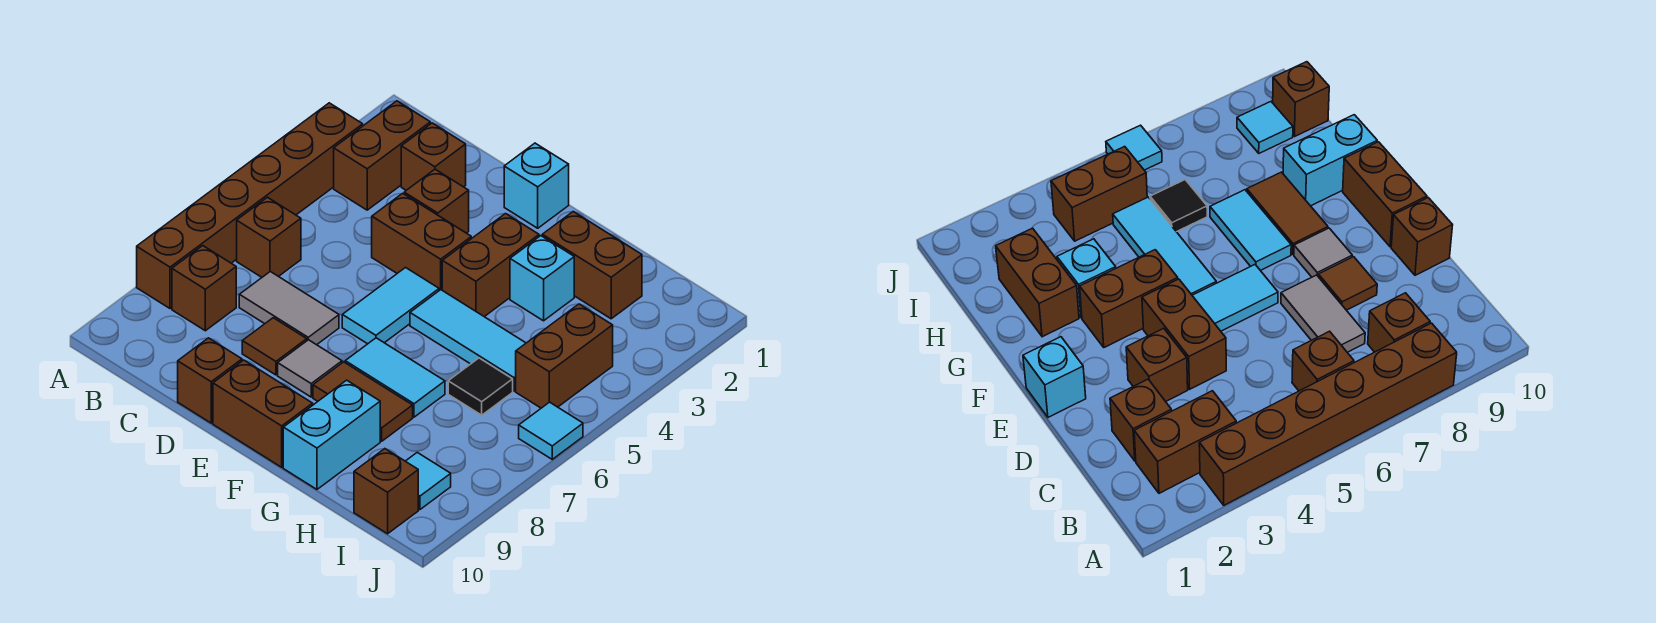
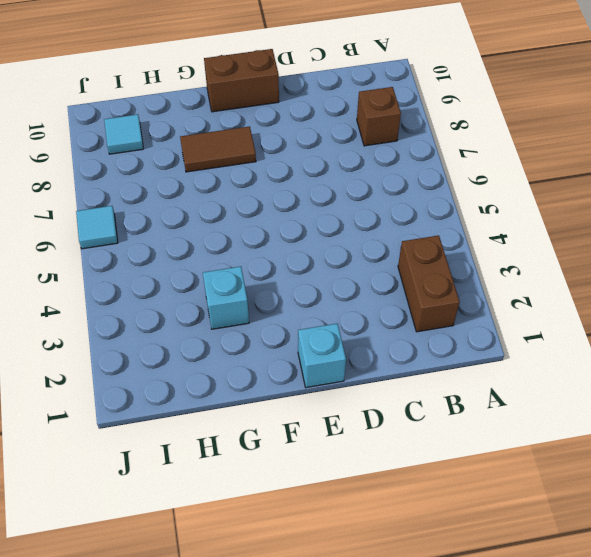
none -> brown brick A3:A8 level 1
none -> brown brick B6 level 1
none -> brown brick C2 level 1

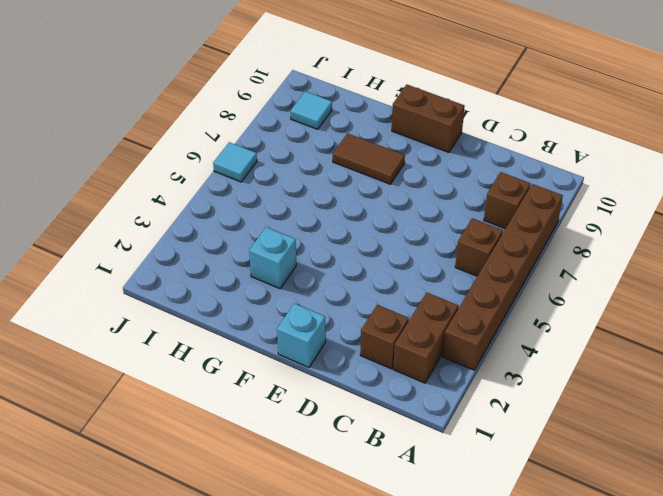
none -> grey tile C7:D7 level 1
none -> brown brick D3 level 1
none -> brown brick D4:E4 level 1

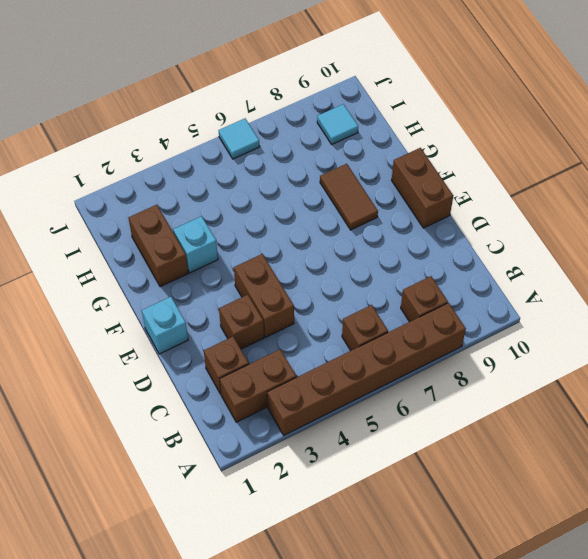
none -> grey tile C7:D7 level 1
none -> brown tile D8 level 1
none -> brown brick D10 level 1

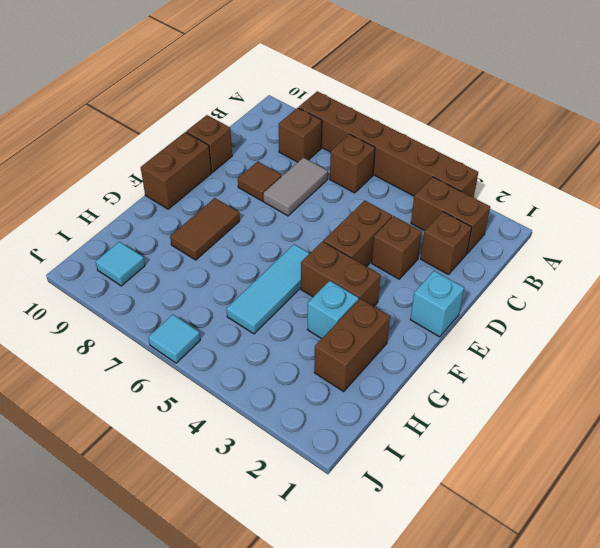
none -> cyan tile E5:E6 level 1
none -> grey tile E8 level 1
none -> cyan tile F7:G7 level 1

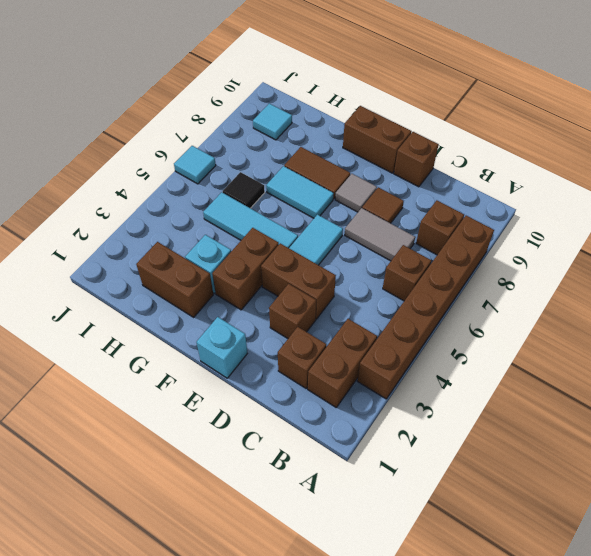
none -> cyan brick G9:G10 level 1
none -> brown brick I4:I5 level 1
none -> brown brick I10 level 1

